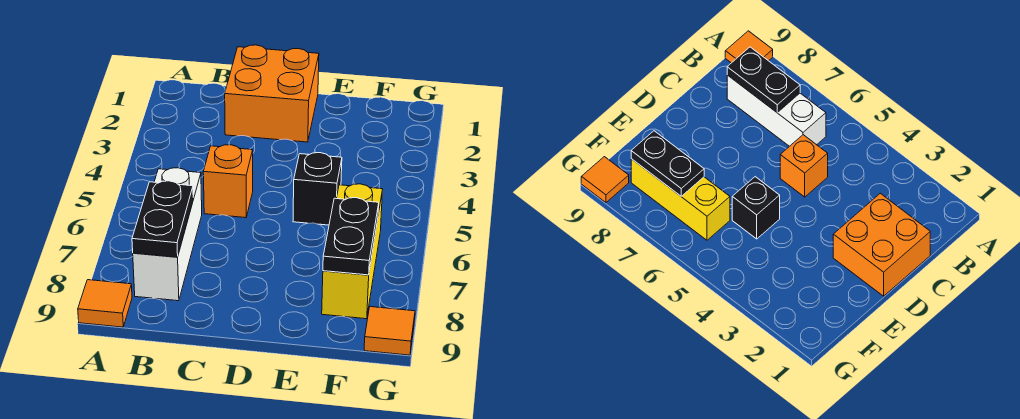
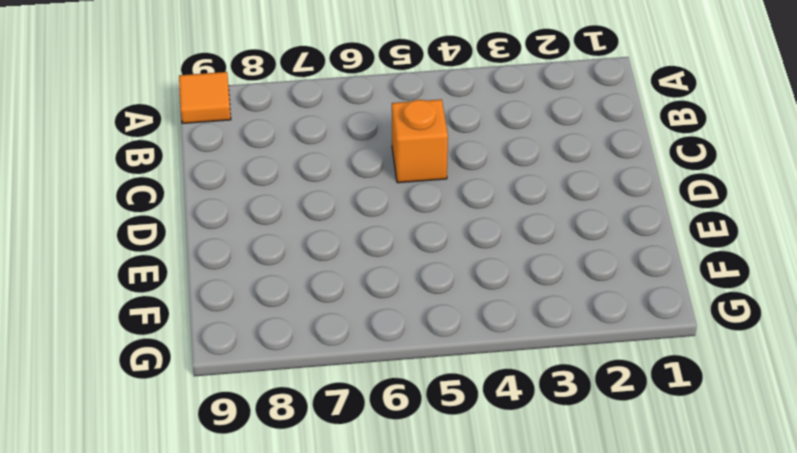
none -> white brick B6:B8 level 1
none -> orange brick C1:D2 level 1

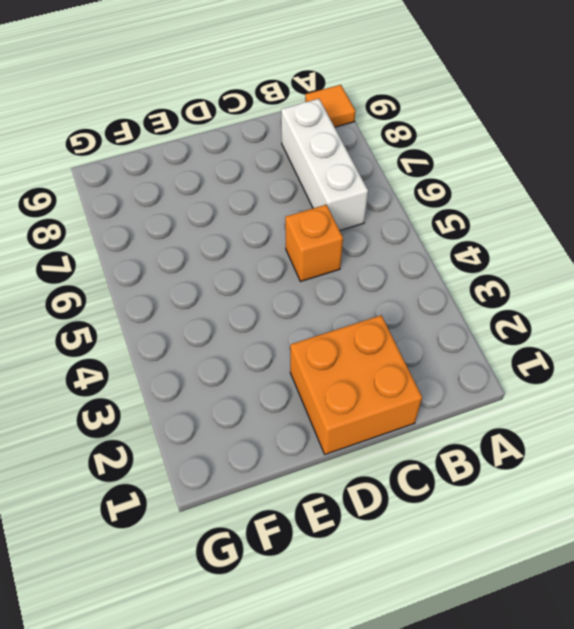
none -> black brick E5 level 1
none -> yellow brick F6:F8 level 1

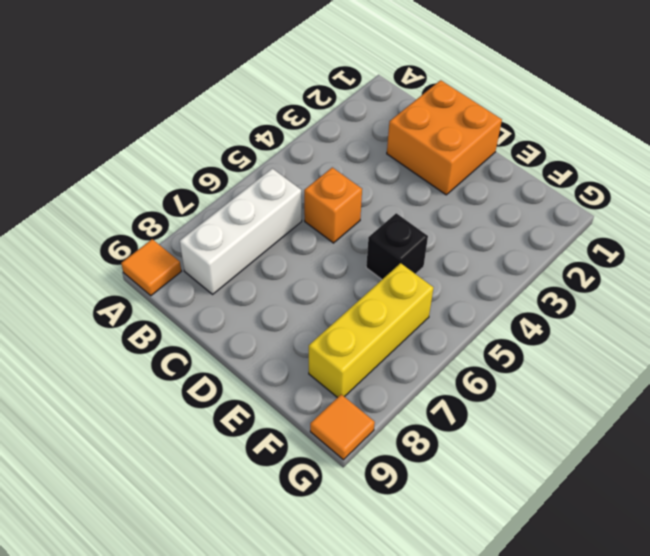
none -> black plate B7:B8 level 2
none -> black plate F7:F8 level 2

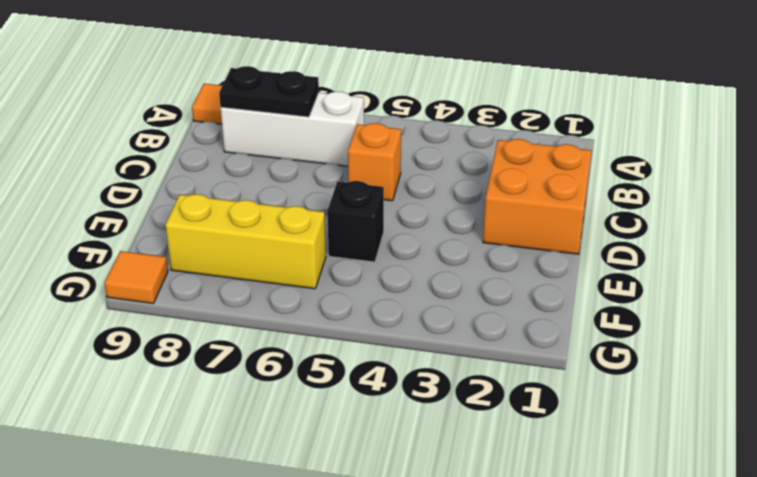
none -> black plate F7:F8 level 2

